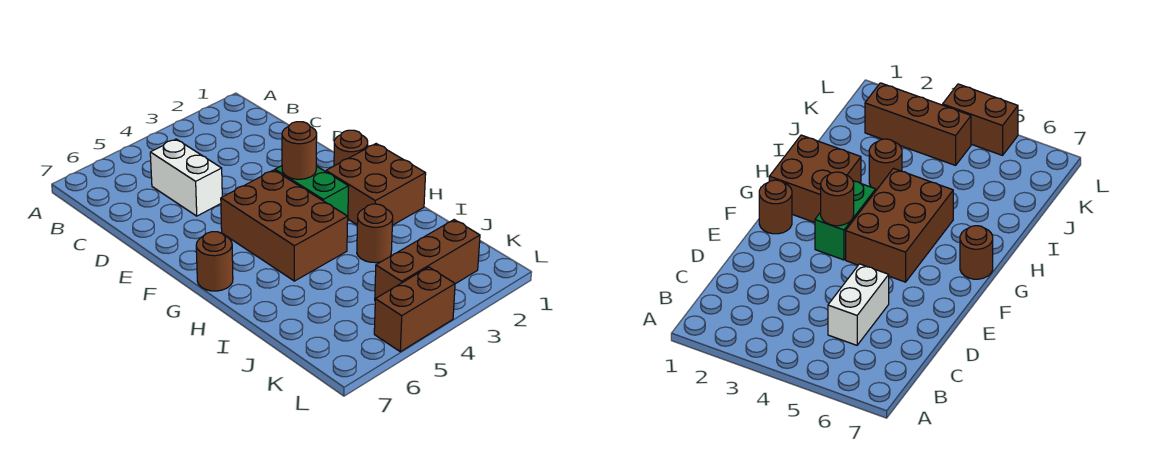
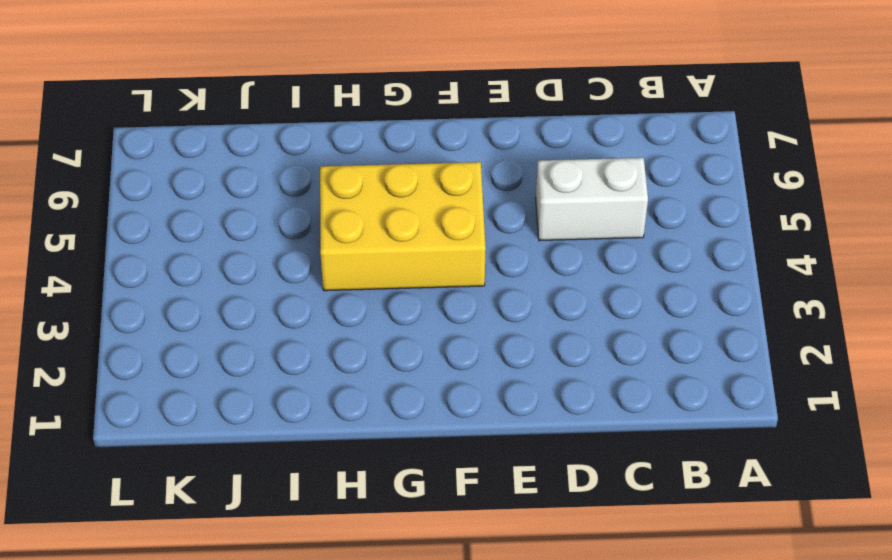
yellow brick F4:H5 level 1 -> brown brick F4:H5 level 1
none -> brown round brick F1 level 1
none -> green brick F3:G3 level 1

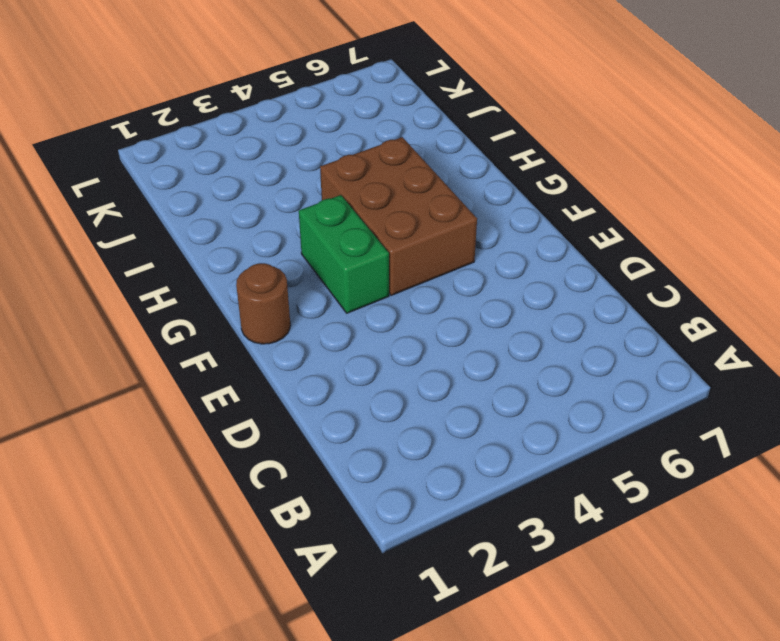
none -> white brick C5:D5 level 1
none -> brown brick G1:H2 level 1

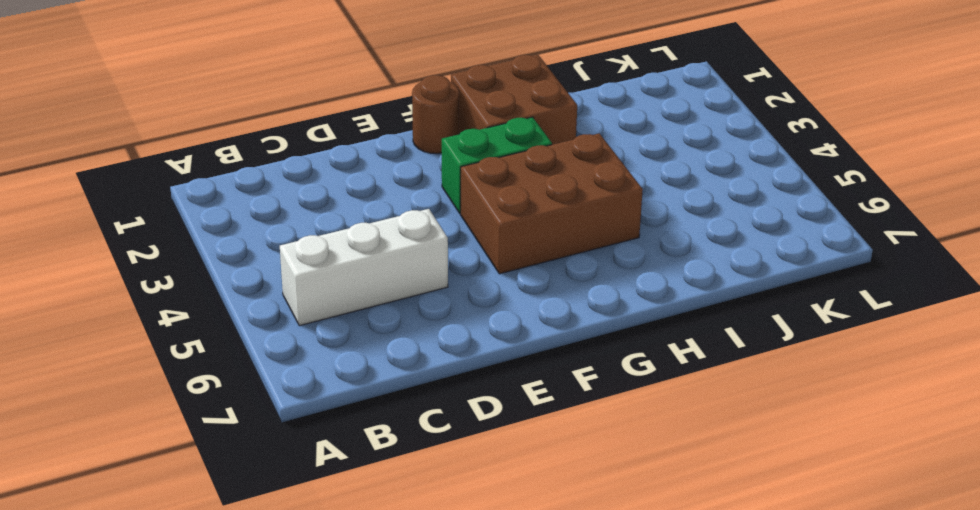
white brick B5:D5 level 1 -> white brick C5:D5 level 1
none -> brown round brick G7 level 1
none -> brown round brick I3 level 1

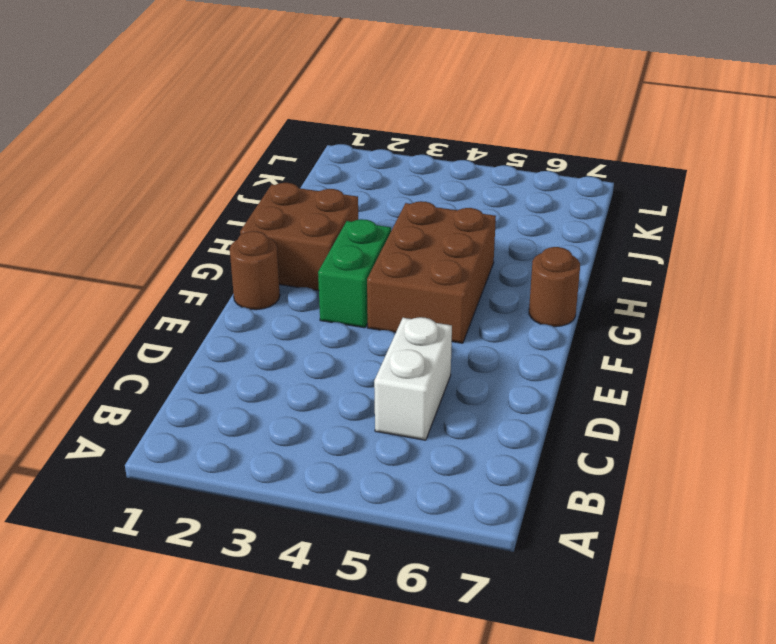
none -> brown round brick I3 level 1
none -> brown brick K2:K4 level 1

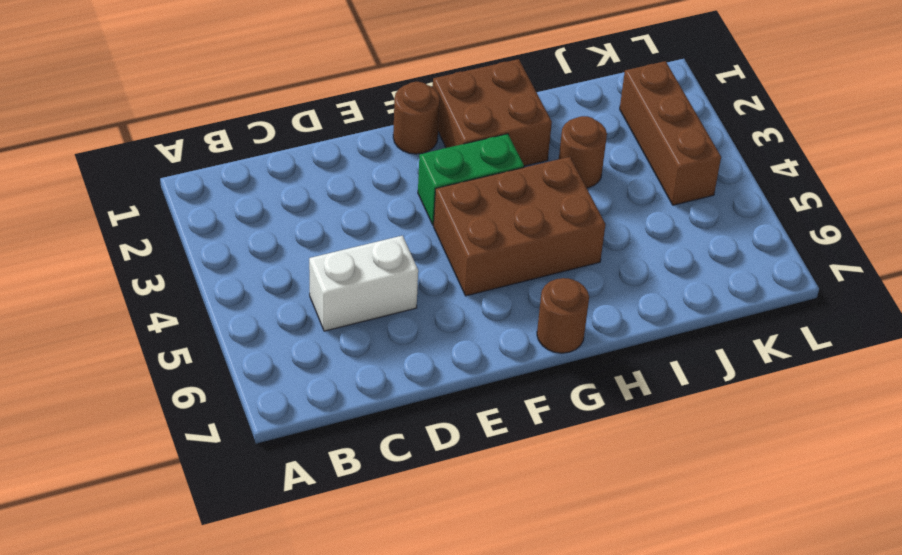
none -> brown brick L4:L5 level 1
none -> brown round brick F3 level 2

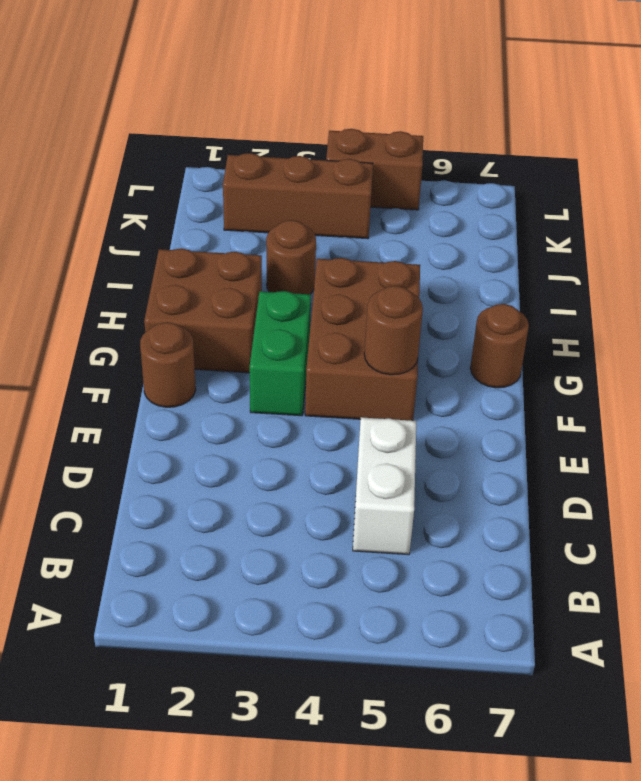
brown round brick F5 level 2 -> brown round brick F3 level 2

